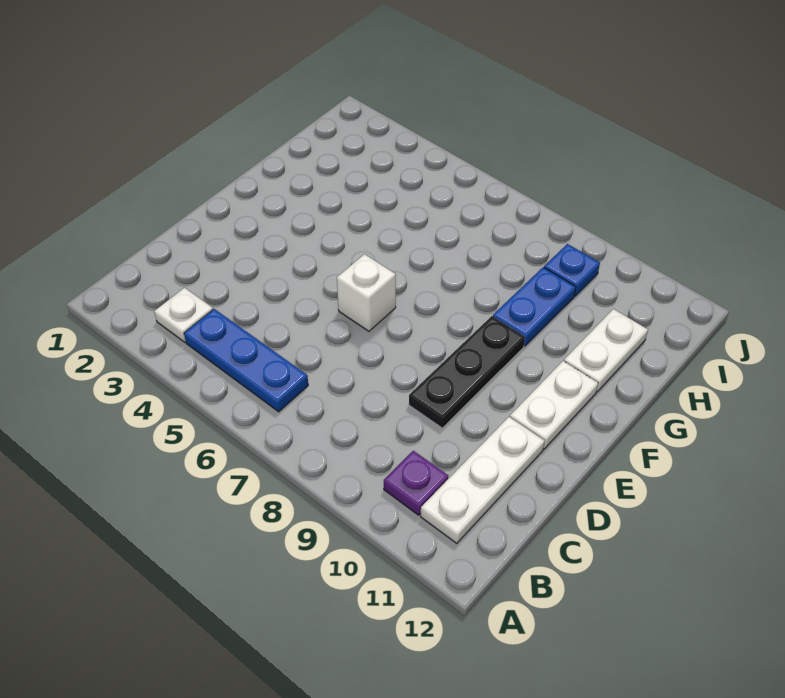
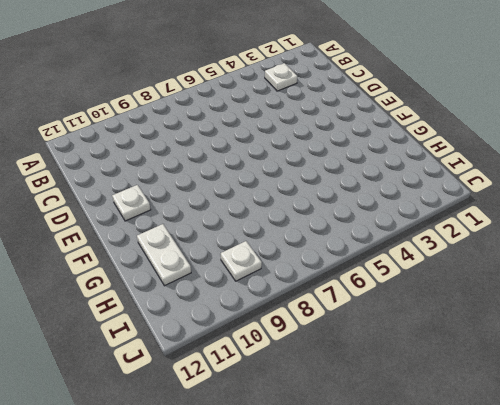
white plate E11 level 1 -> white plate E11:F11 level 1
white plate I9 level 1 -> blue plate I9 level 1
none -> blue plate B4:B6 level 1
none -> purple plate B10 level 1

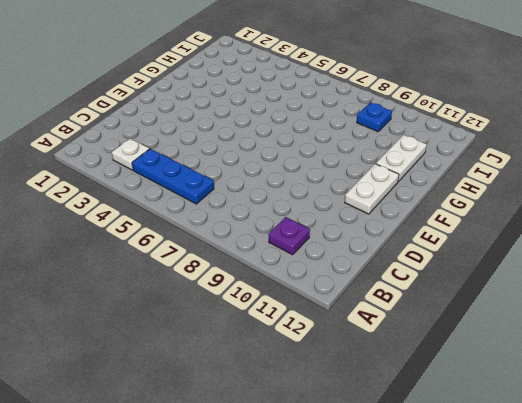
none -> white plate B11:D11 level 1
none -> black plate D9:F9 level 1

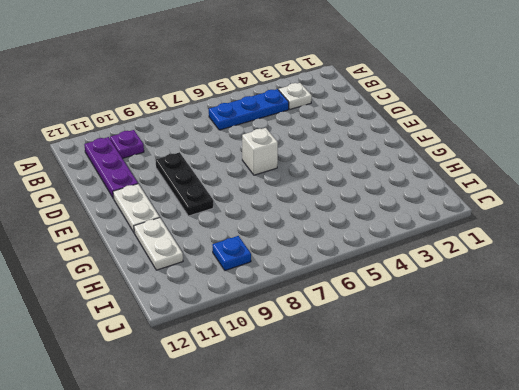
purple plate B11:D11 level 1 -> white plate B11:D11 level 1
none -> blue plate G9:H9 level 1

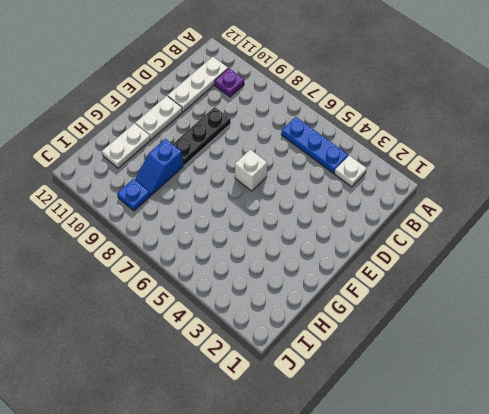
blue slope G9:H9 level 1 top G -> blue plate G9:H9 level 1

